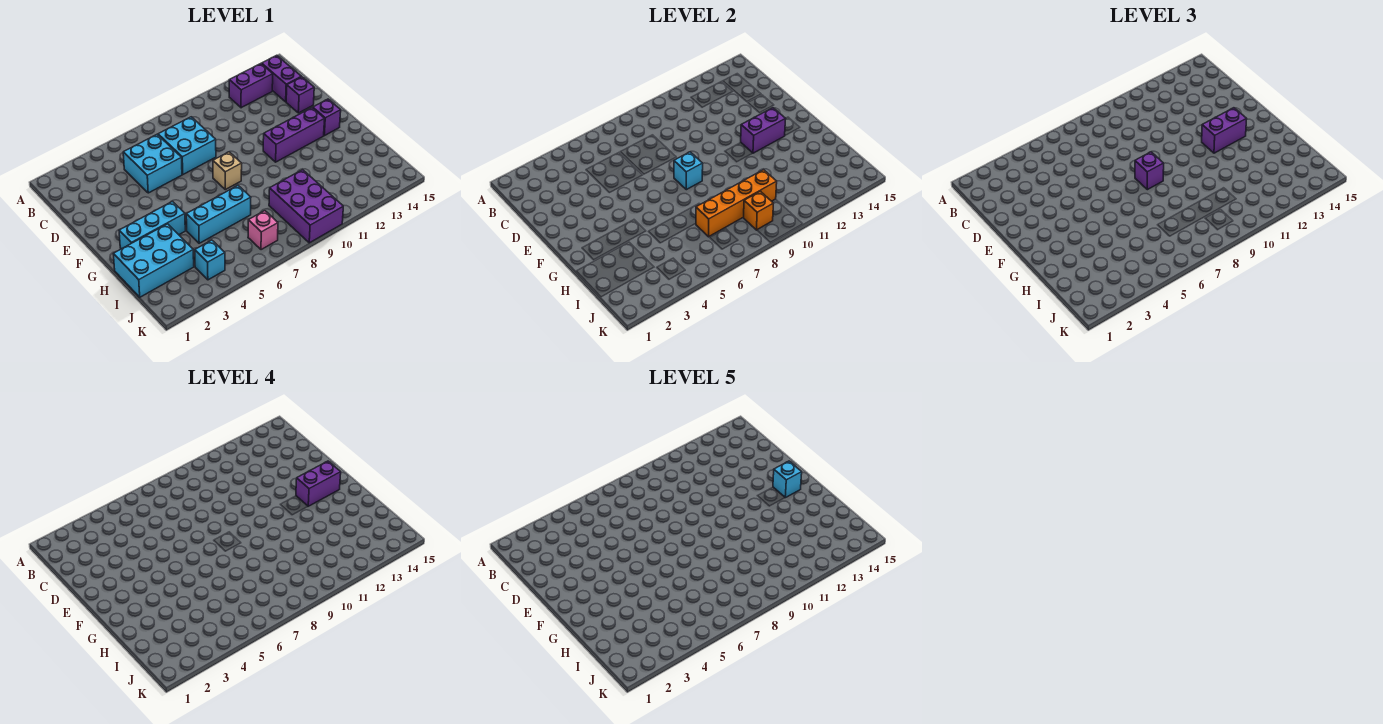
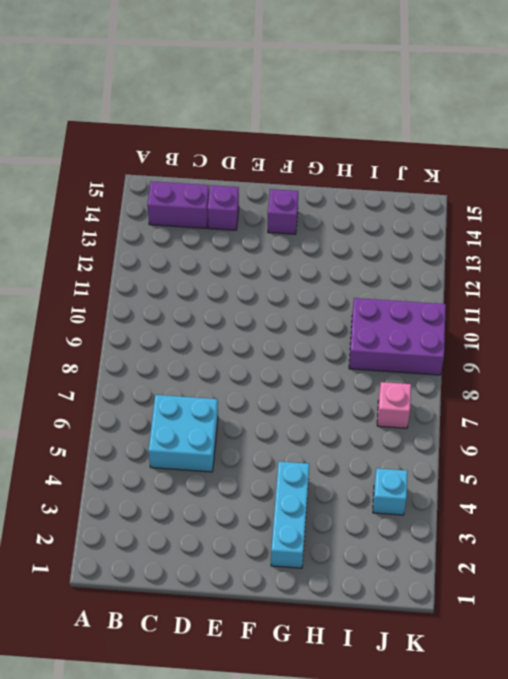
none -> purple brick B12:B13 level 1
none -> cyan brick C7:D8 level 1
none -> tan brick F8 level 1

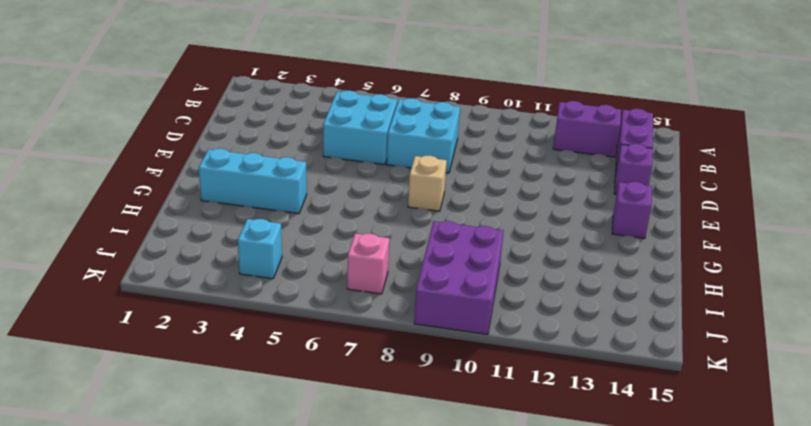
none -> purple brick F11:F13 level 1
none -> cyan brick H1:I3 level 1
none -> cyan brick H5:H7 level 1

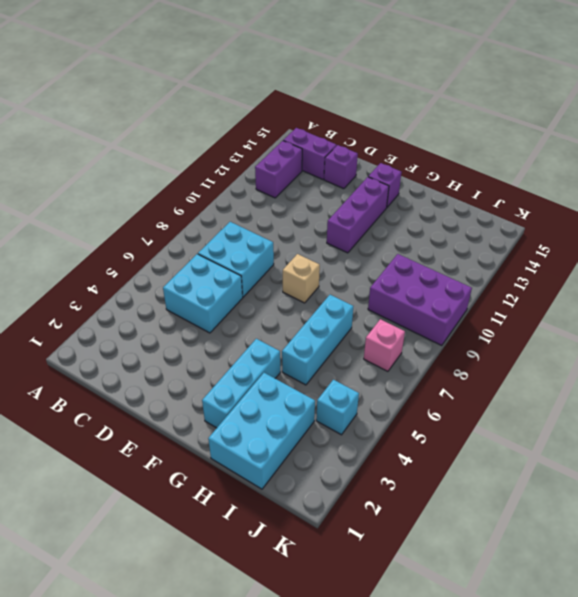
none -> cyan brick F8 level 2
none -> purple brick F12:F13 level 2
none -> orange brick I7:I10 level 2

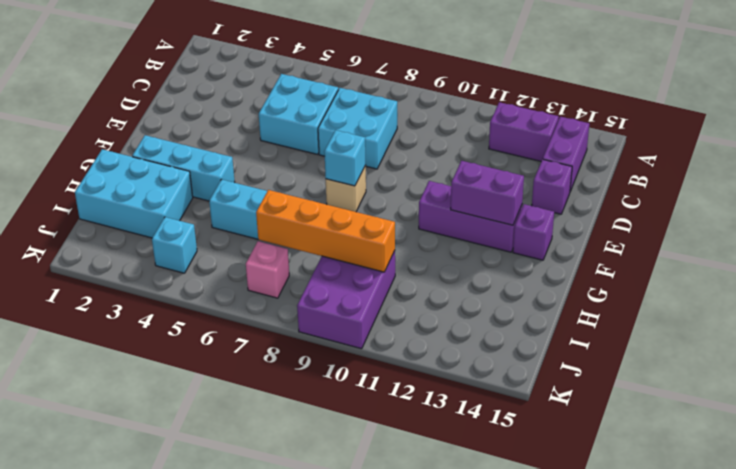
none -> orange brick J9 level 2
none -> purple brick F8 level 3
none -> purple brick F12:F13 level 3

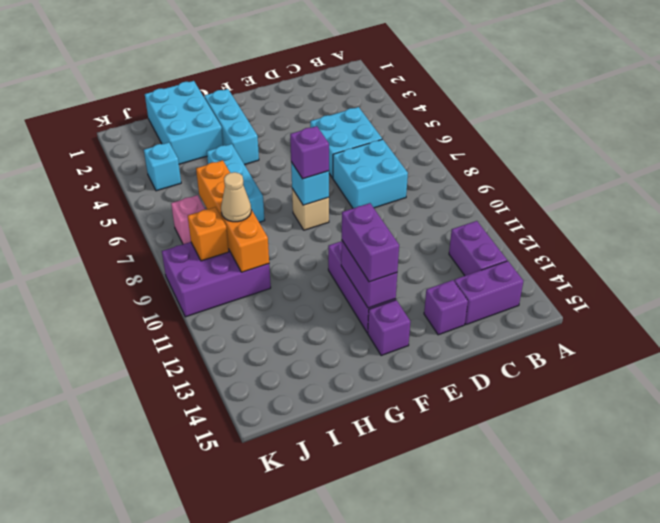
tan cone I9 level 3 -> none
none -> purple brick F13:F14 level 4
none -> cyan brick F14 level 5

